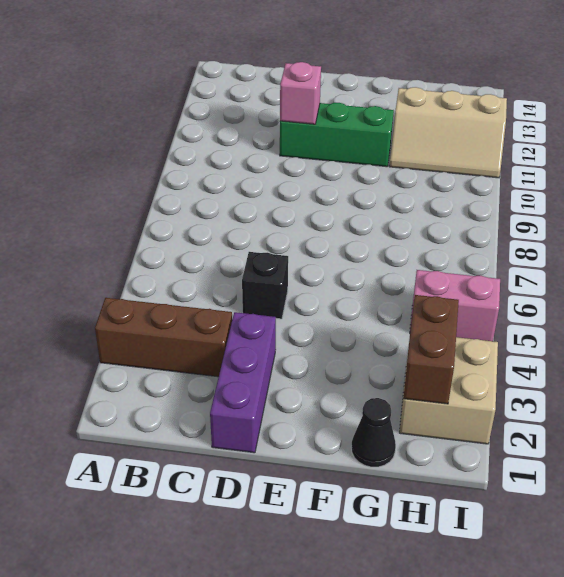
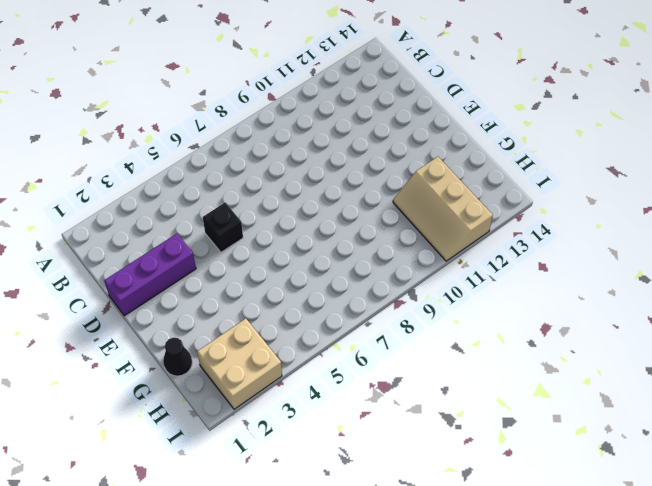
none -> brown brick A3:C3 level 1
none -> green brick D11:F11 level 1

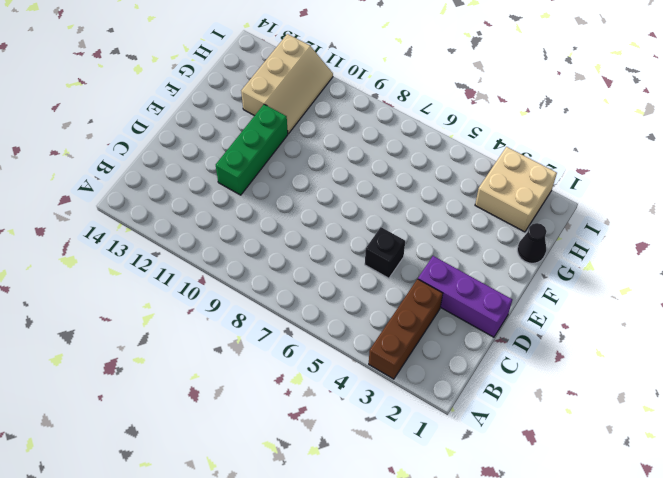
none -> pink brick H5:I5 level 1
none -> pink brick D11 level 2

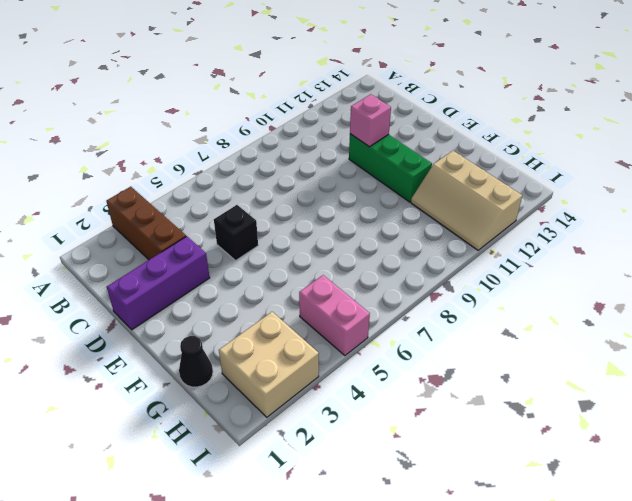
none -> brown brick H2:H3 level 2

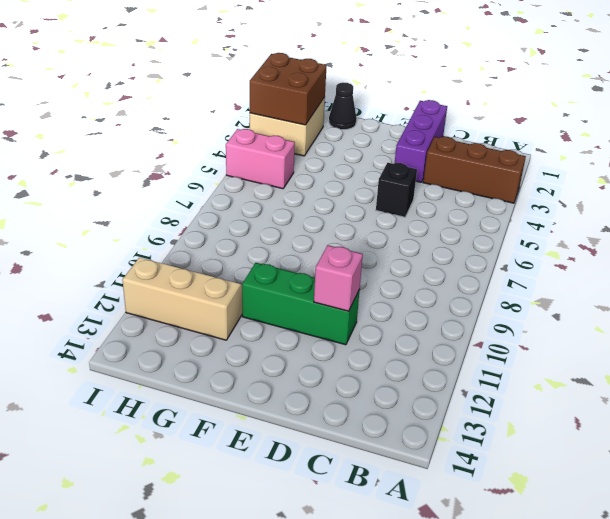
brown brick H2:I3 level 2 -> brown brick H2:H3 level 2

